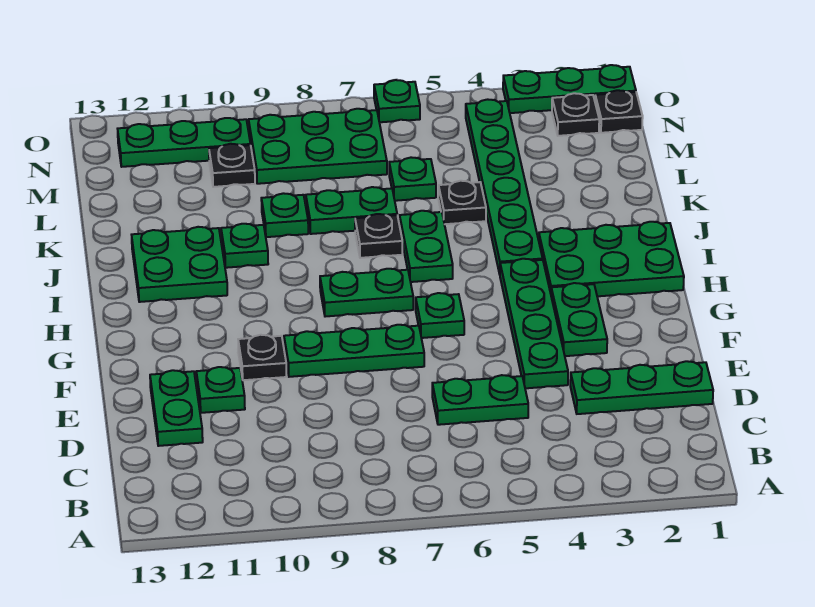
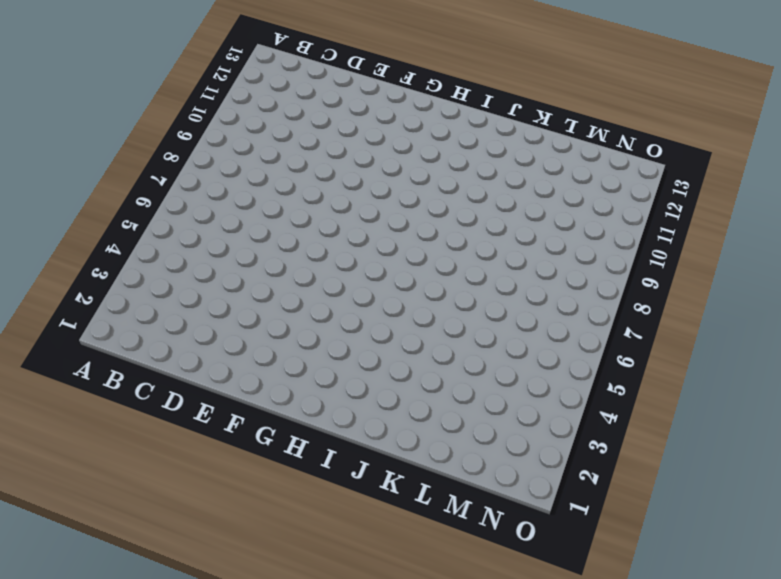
none -> green plate D1:D3 level 1
none -> green plate D5:D6 level 1
none -> green plate D12:E12 level 1

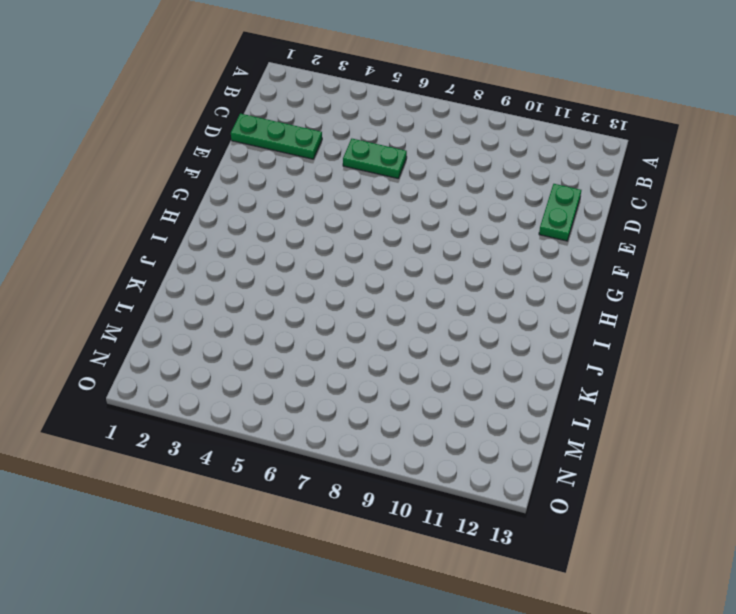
none -> green plate E4:H4 level 1
none -> green plate E11 level 1
none -> green plate F3:G3 level 1

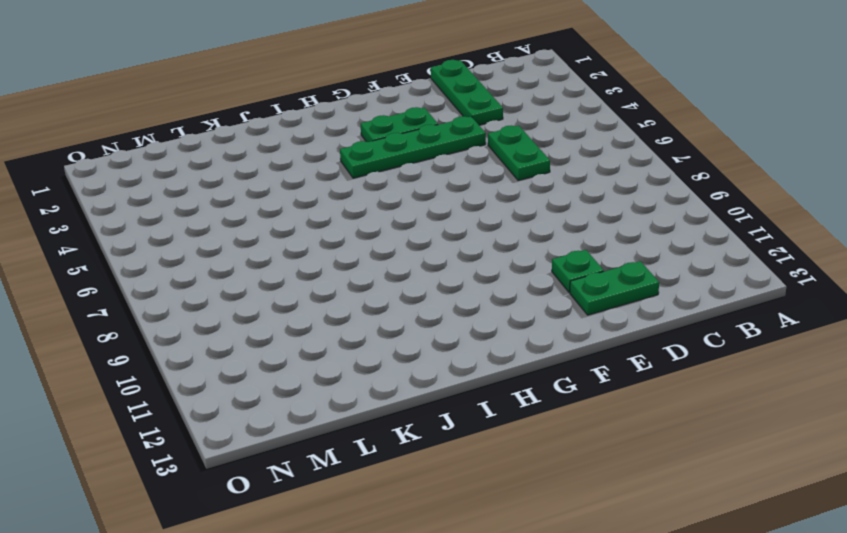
none -> green plate F7:F9 level 1
none -> black plate F10 level 1
none -> green plate G6 level 1

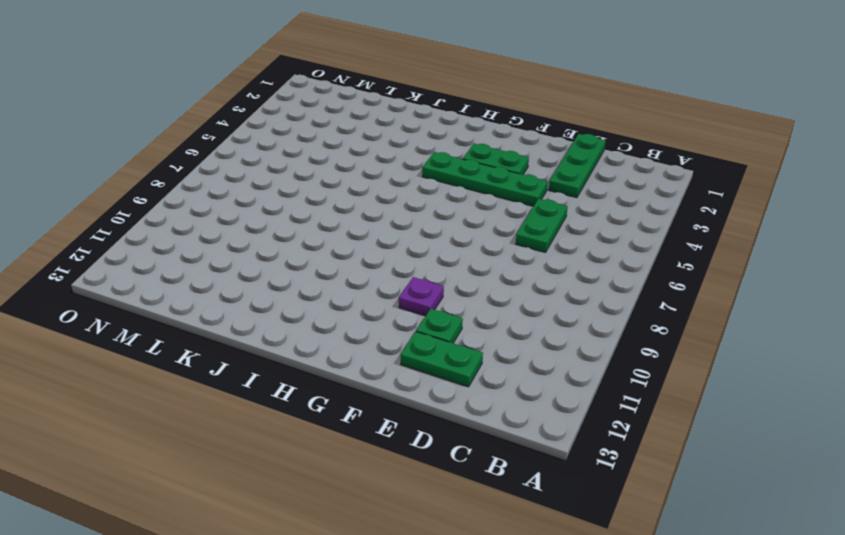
purple plate F10 level 1 -> black plate F10 level 1
none -> green plate F7:F9 level 1
none -> green plate G6 level 1
none -> green plate H1:I3 level 1

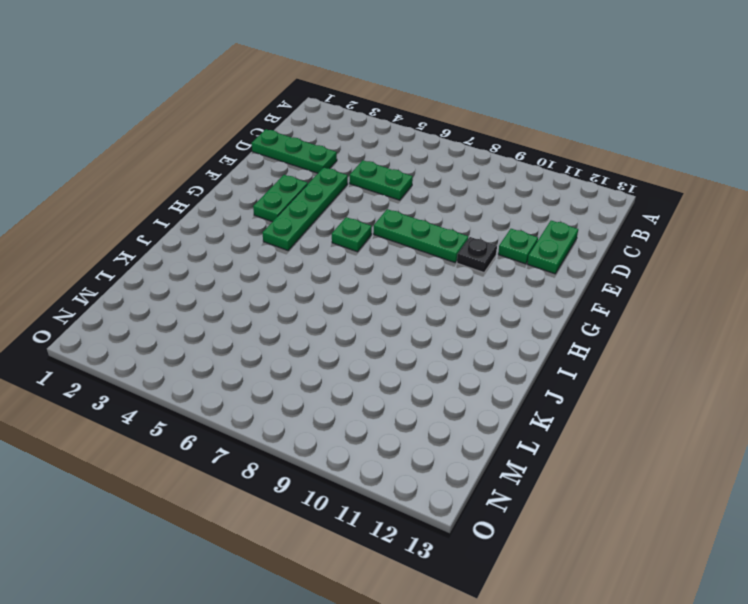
none -> green plate H1:I3 level 1
none -> green plate H7:H8 level 1
none -> green plate I4:N4 level 1

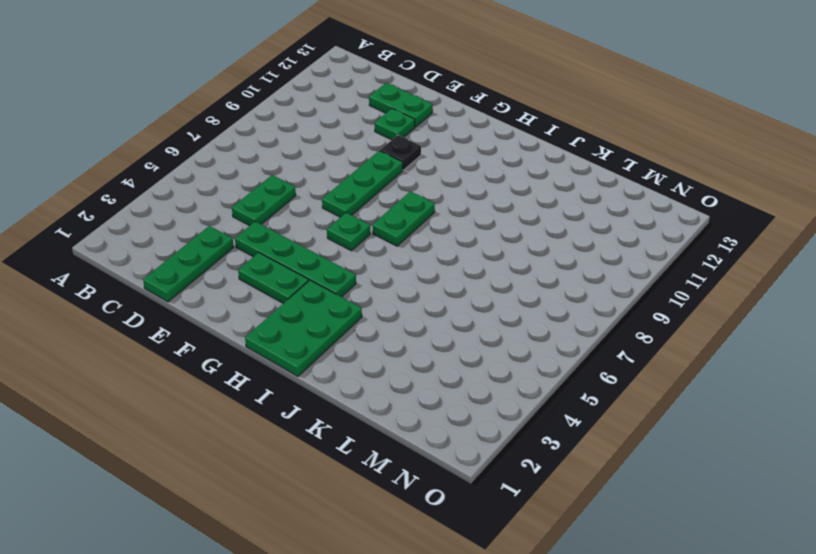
none -> green plate I4:N4 level 1
none -> green plate I6:J6 level 1
none -> green plate I11:J12 level 1

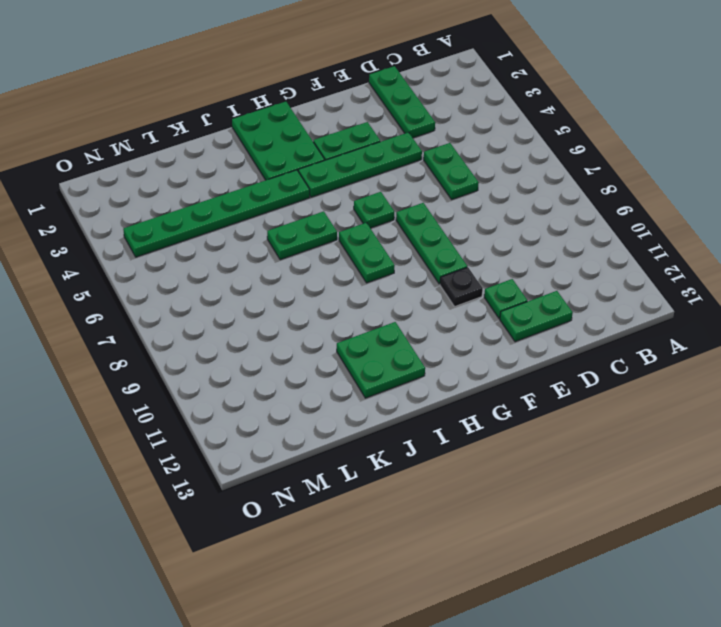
none -> black plate J7 level 1
none -> green plate J10 level 1
none -> black plate K5 level 1

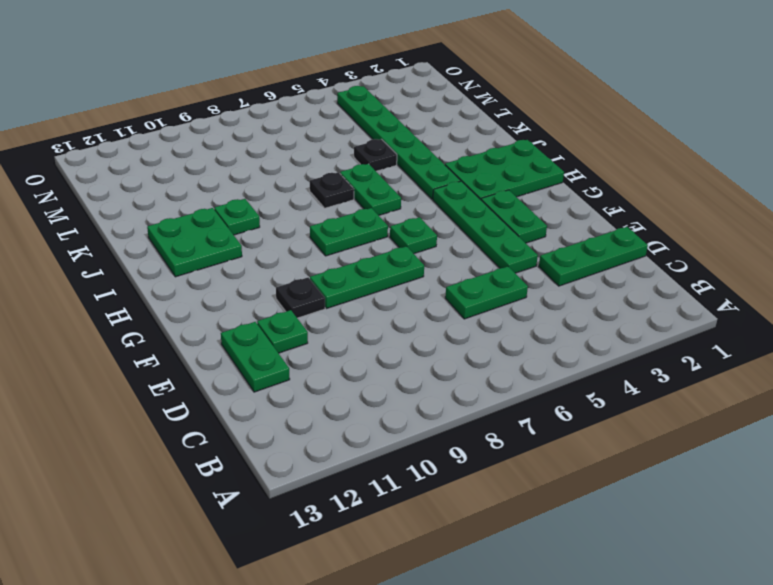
none -> green plate K7:K8 level 1
none -> green plate K9 level 1
none -> green plate L6 level 1

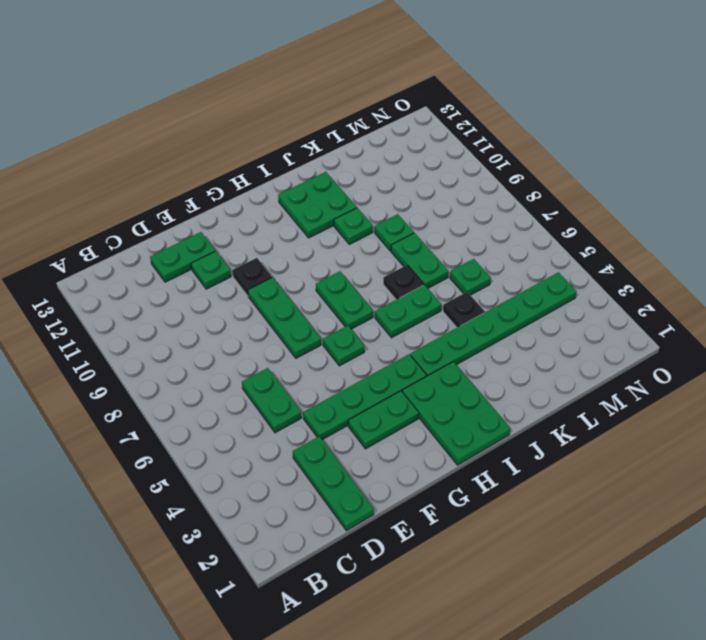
none -> green plate M7:N9 level 1
none -> black plate M10 level 1
none -> black plate N1 level 1

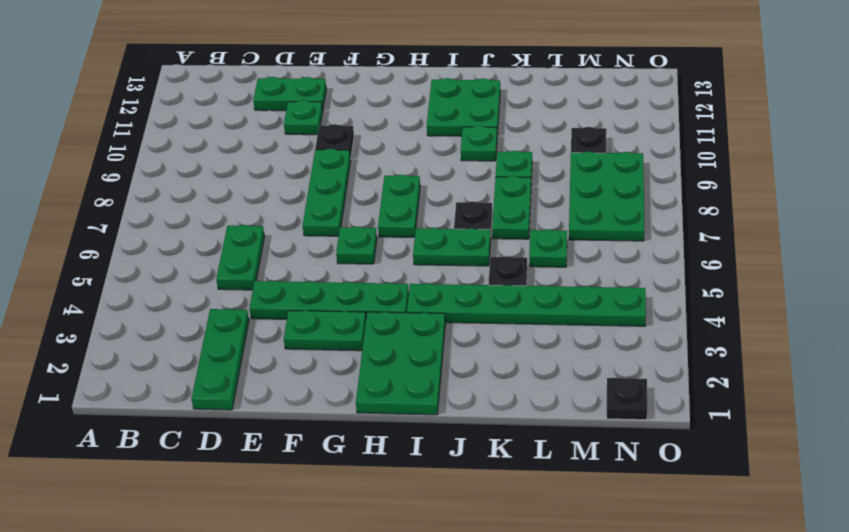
none -> black plate N2 level 1
none -> green plate N10:N12 level 1
none -> green plate O1:O3 level 1

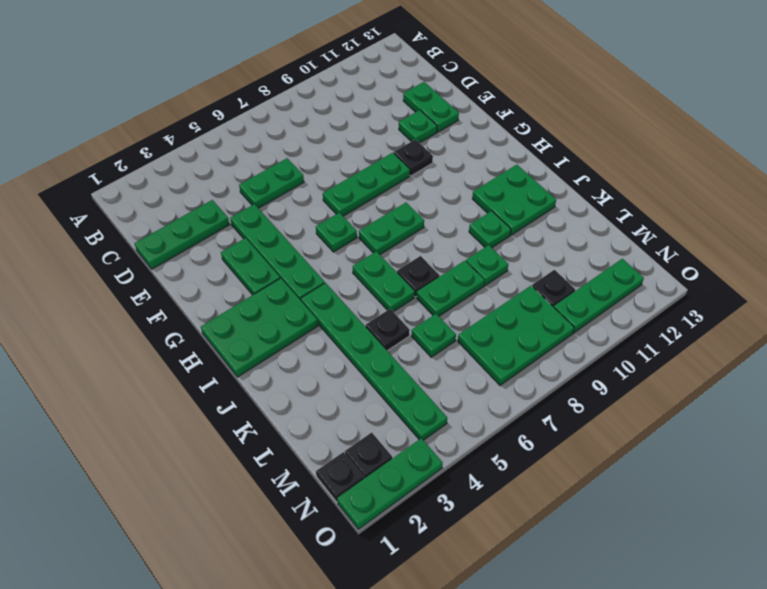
none -> green plate O6 level 1

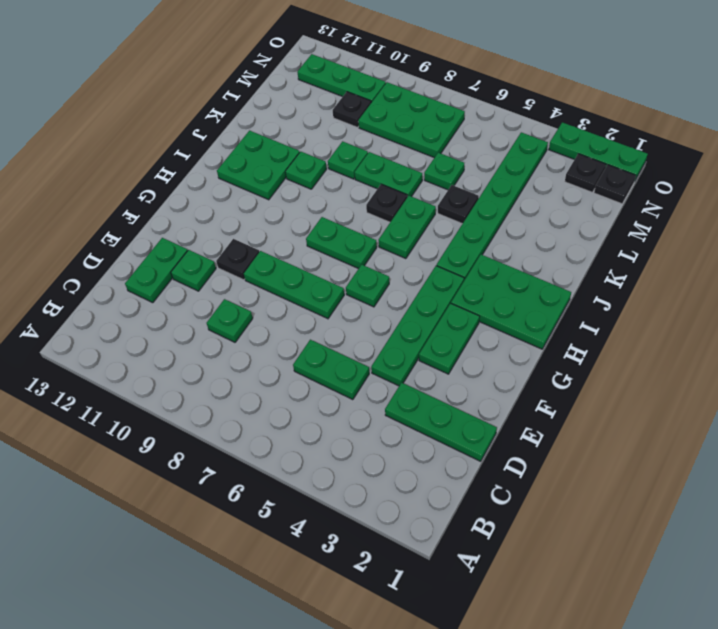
green plate D9 level 1 -> green plate O6 level 1

